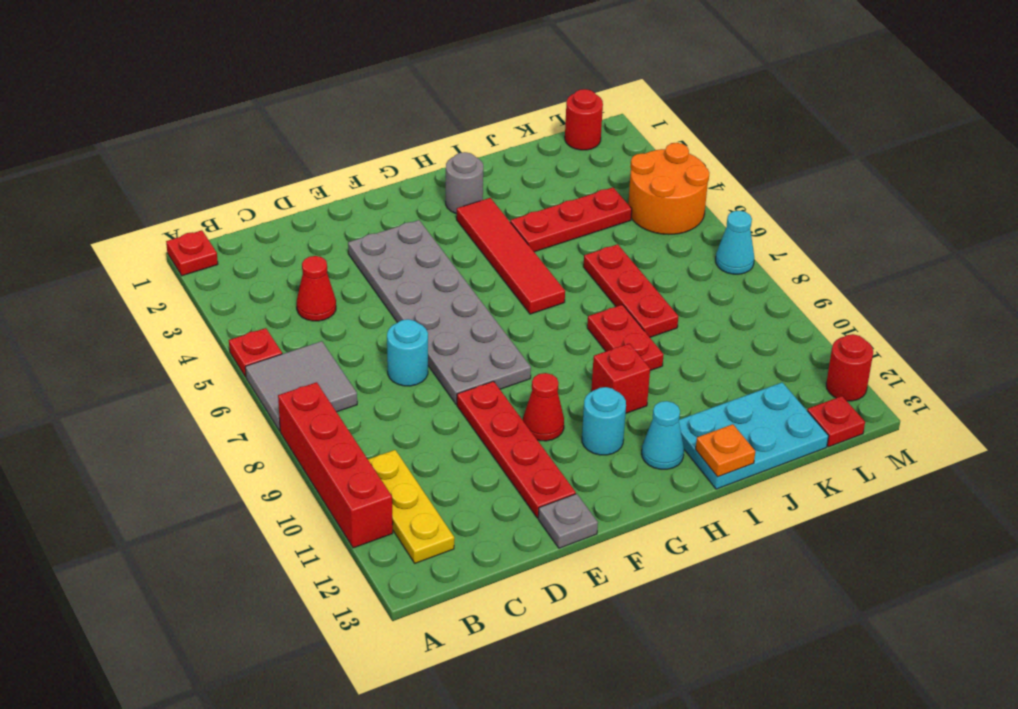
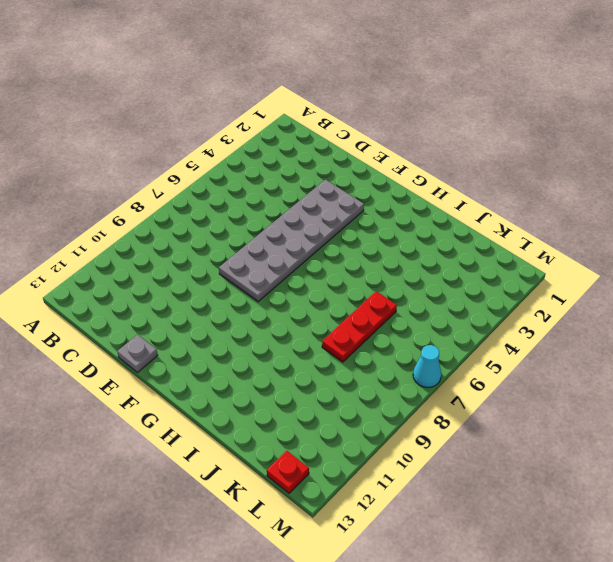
none -> red plate A1 level 1
none -> red plate A5 level 1
none -> grey tile A6:B7 level 1

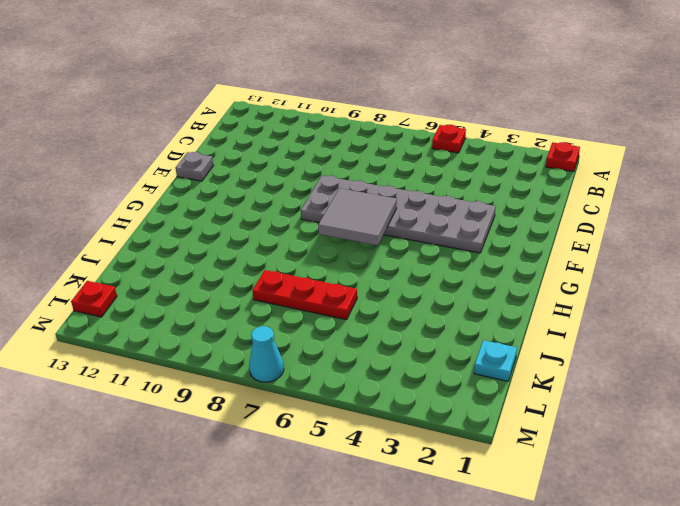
grey tile F6:G7 level 2 -> grey tile A6:B7 level 1
cyan plate K1 level 1 -> none
none -> red brick A8:A11 level 1
none -> yellow plate B10:B12 level 1
none -> red cone C4 level 1

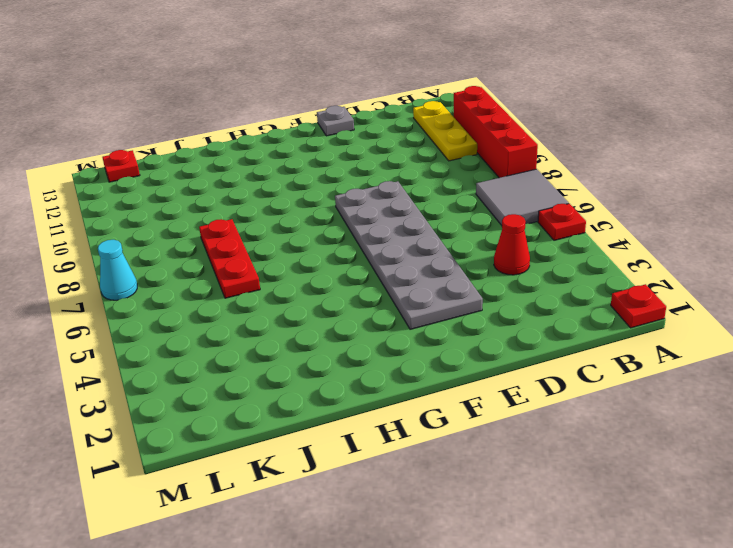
none -> cyan round brick D7 level 1
none -> red plate E9:E12 level 1
none -> red cone F10 level 1

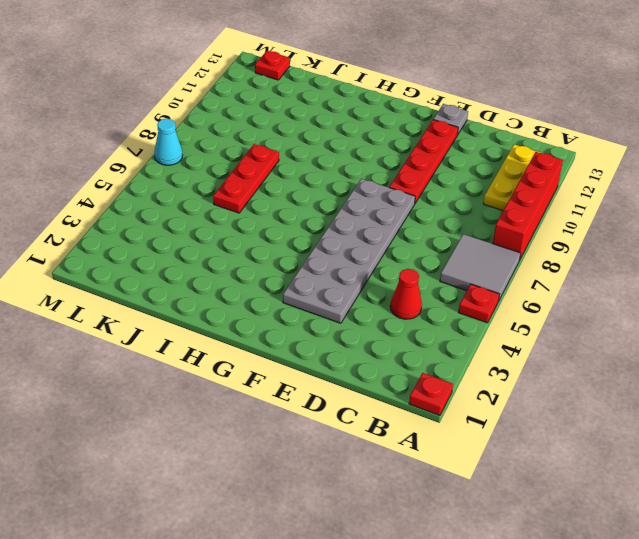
none -> cyan round brick D7 level 1
none -> red cone F10 level 1
none -> cyan round brick G11 level 1

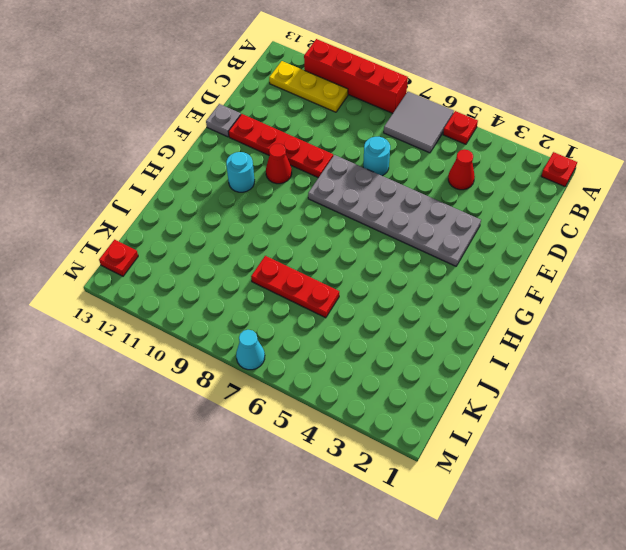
none -> grey round brick H2 level 1
none -> red tile H3:H6 level 1
none -> red brick H10 level 1

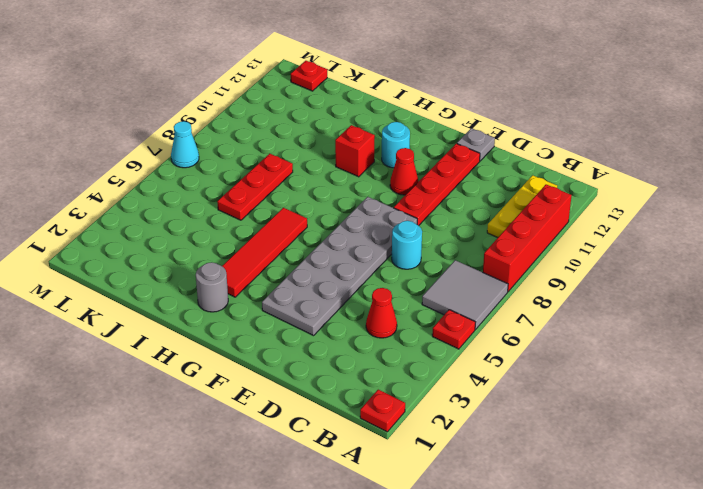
none -> cyan cone H12 level 1
none -> red plate I4:K4 level 1
none -> red plate I8:I9 level 1

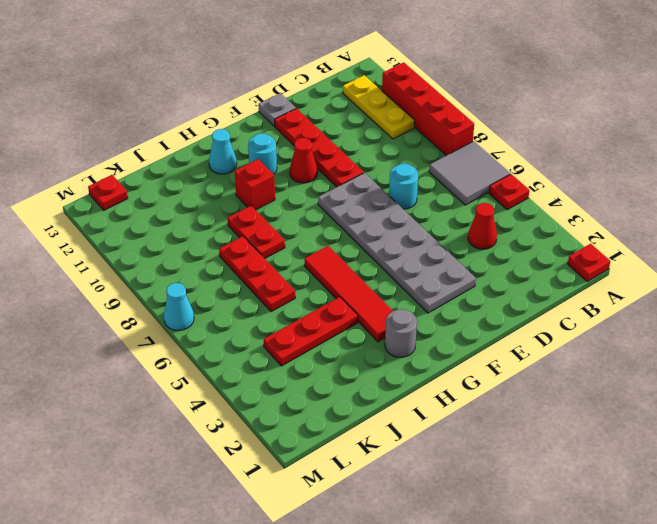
none -> cyan plate I12:K13 level 1
none -> red round brick L1 level 1
none -> orange round brick L4:M5 level 1

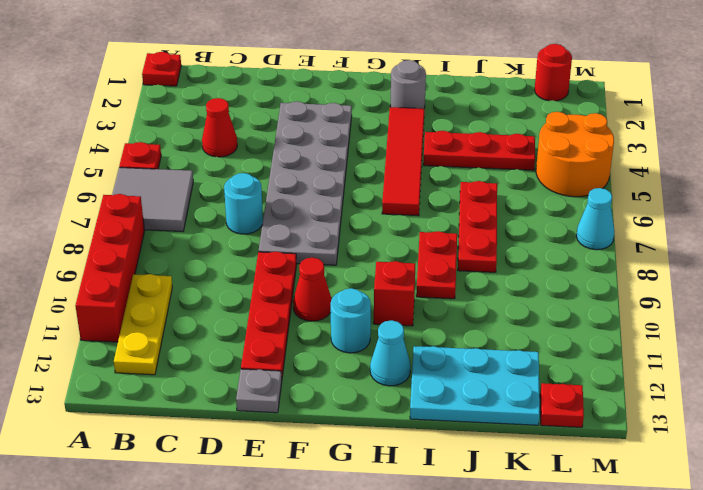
none -> red round brick M12 level 1
none -> orange plate I13 level 2

